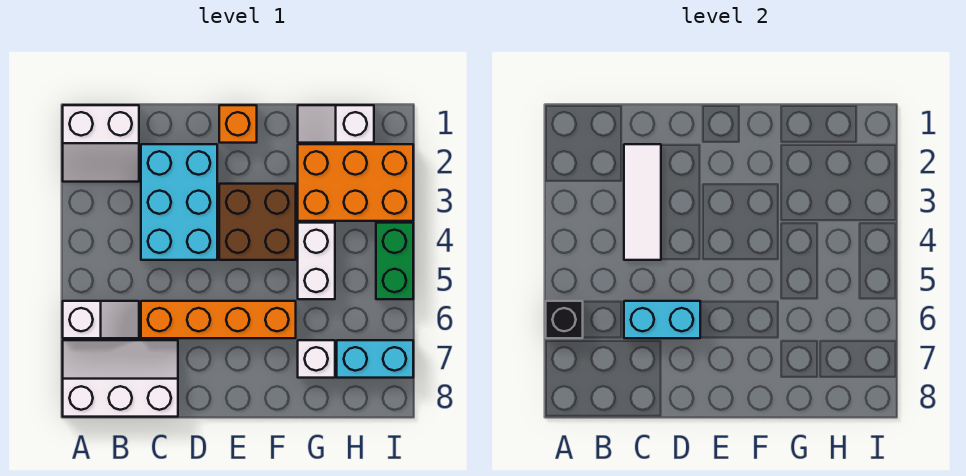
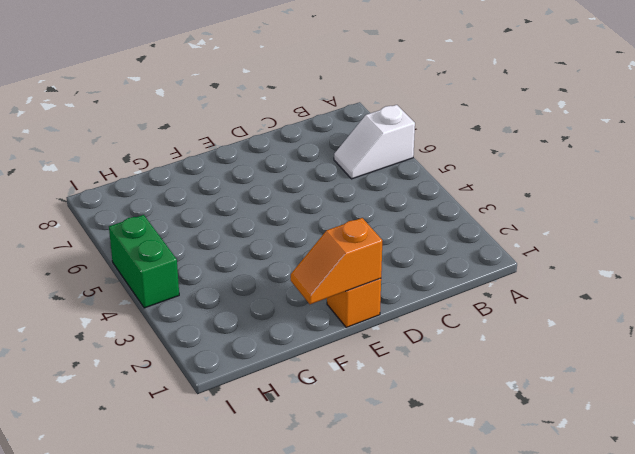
orange slope E1:F1 level 2 top E -> none
none -> white slope A1:B2 level 1 top 1
none -> white slope A7:C8 level 1 top 8
none -> cyan brick C2:D4 level 1

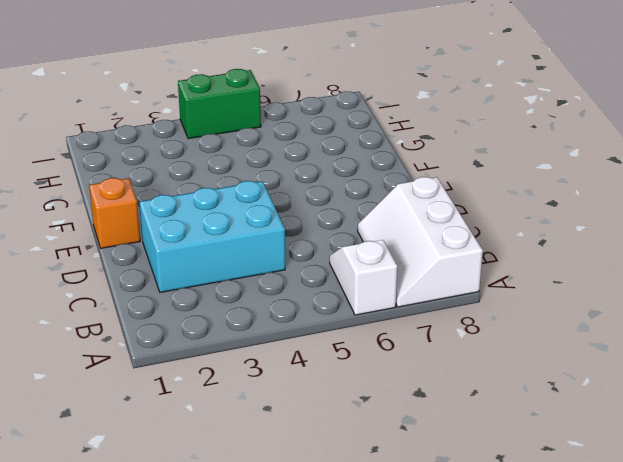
none -> white slope A1:B2 level 1 top 1
none -> orange brick C6:F6 level 1
none -> brown brick E3:F4 level 1

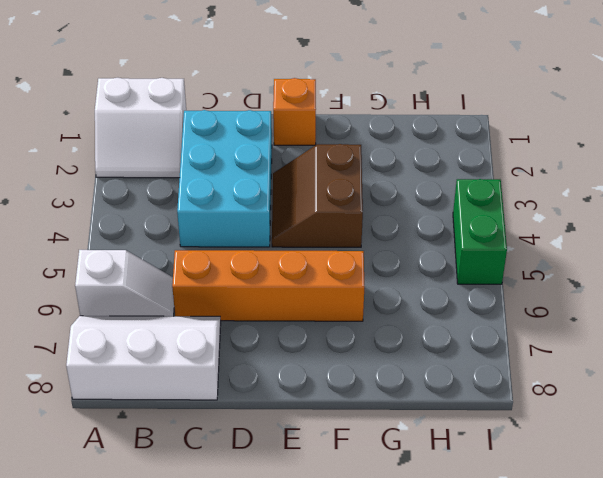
brown slope E3:F4 level 1 top F -> brown brick E3:F4 level 1
none -> white slope G1:H1 level 1 top H
none -> orange brick G2:I3 level 1
none -> white brick G4:G5 level 1

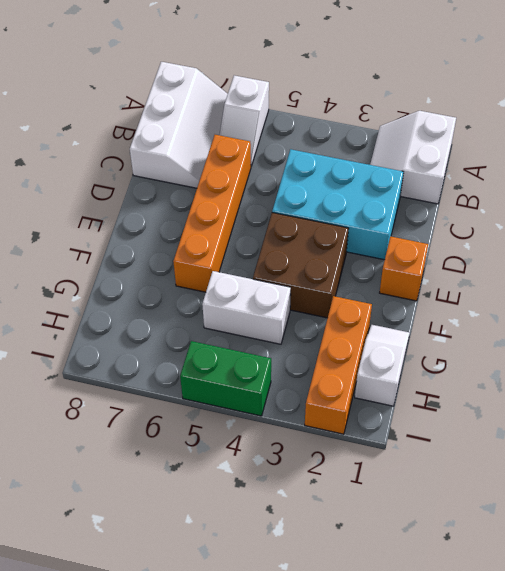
orange brick G2:I2 level 1 -> orange brick G2:I3 level 1
none -> white brick G7 level 1
none -> cyan brick H7:I7 level 1
none -> black brick A6 level 2

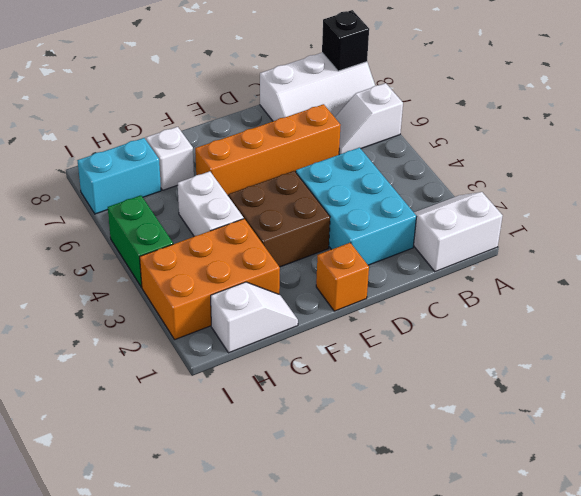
black brick A8 level 2 -> black brick A6 level 2
none -> white tile C2:C4 level 2
none -> cyan brick C6:D6 level 2

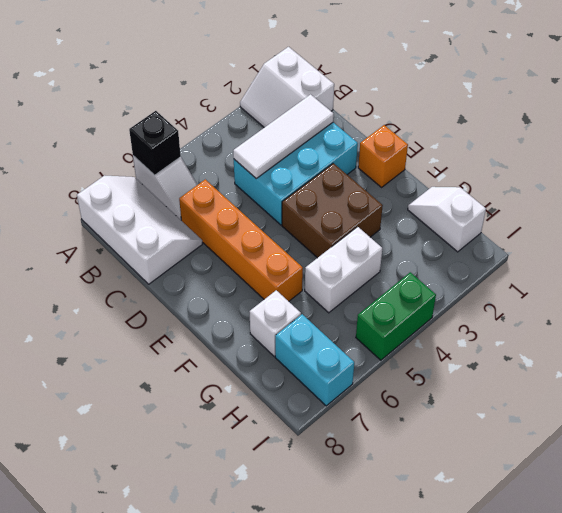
none -> orange brick G2:I3 level 1
none -> cyan brick C6:D6 level 2

